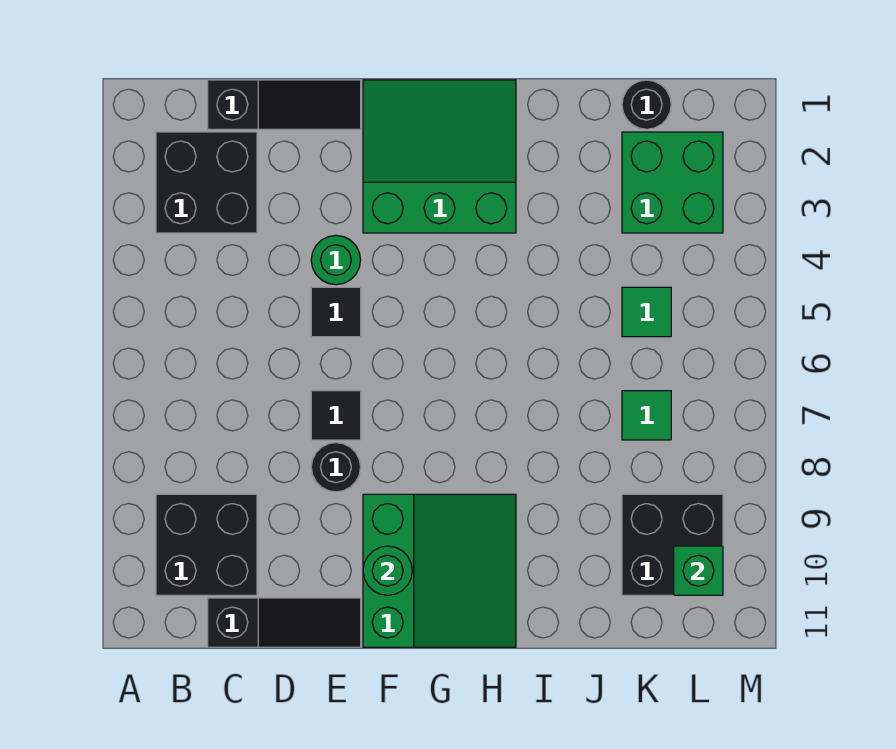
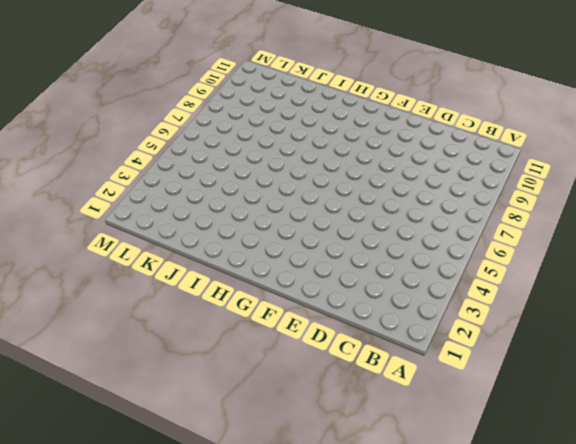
none -> black brick B2:C3 level 1
none -> black brick B9:C10 level 1
none -> black slope C1:E1 level 1 top C

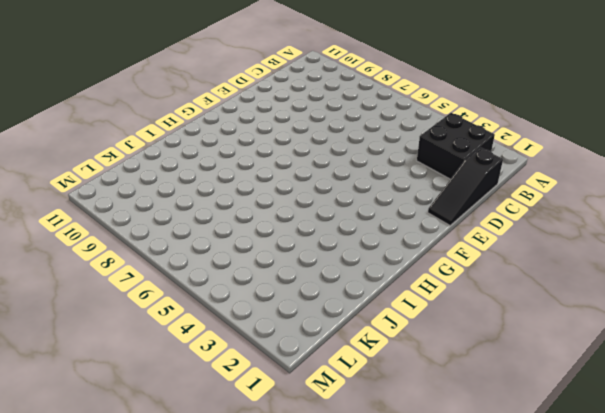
none -> black brick B9:C10 level 1
none -> black slope C11:E11 level 1 top C
none -> green round brick E4 level 1

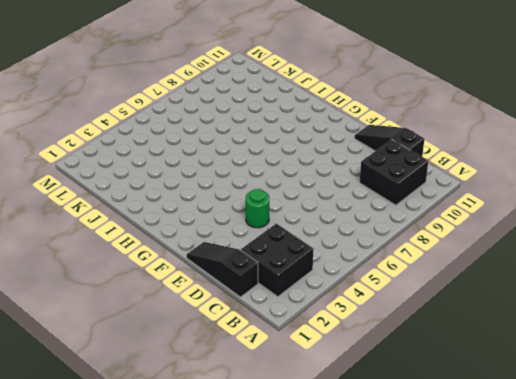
none -> black tile E5 level 1
none -> black tile E7 level 1
none -> black round brick E8 level 1

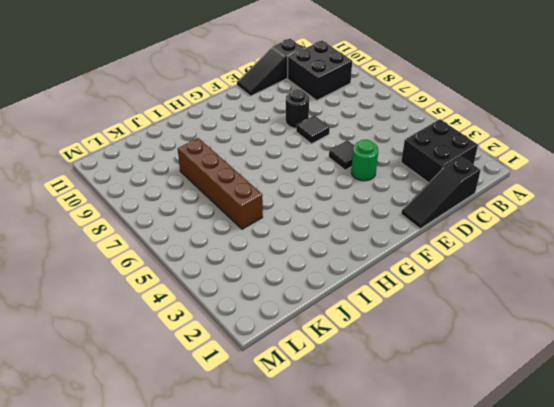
brown brick J5:J8 level 1 -> none
none -> green slope F1:H3 level 1 top 3
none -> green slope F9:H11 level 1 top F
none -> black round brick K1 level 1

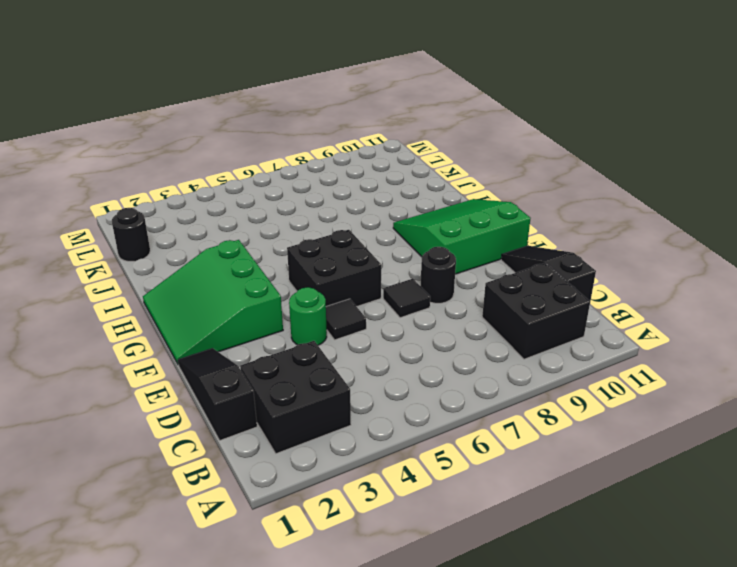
black brick F5:G6 level 1 -> black brick K9:L10 level 1
none -> green brick K2:L3 level 1
none -> green tile K5 level 1
none -> green tile K7 level 1

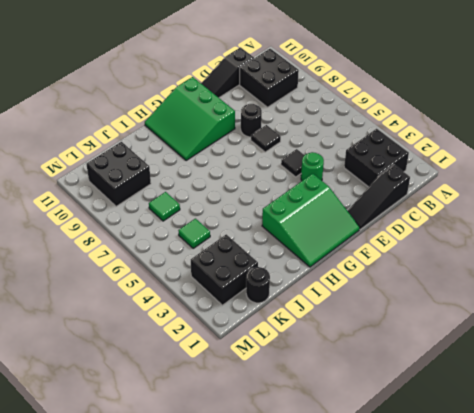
black brick K2:L3 level 1 -> green brick K2:L3 level 1
none -> green round brick F10 level 2
none -> green brick L10 level 2

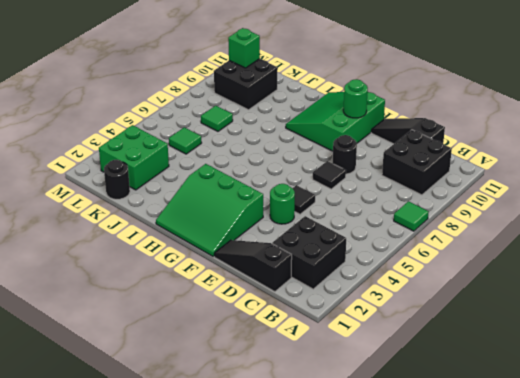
green tile A7 level 1 -> none

